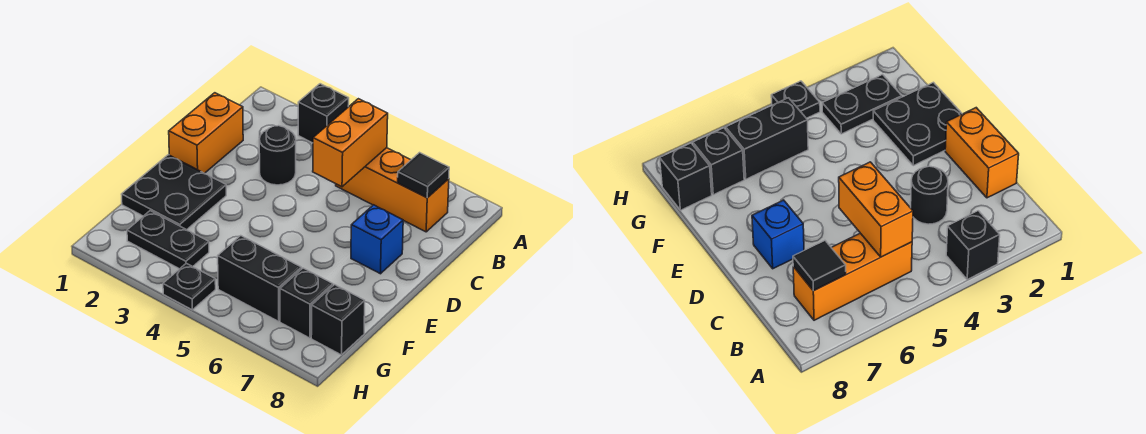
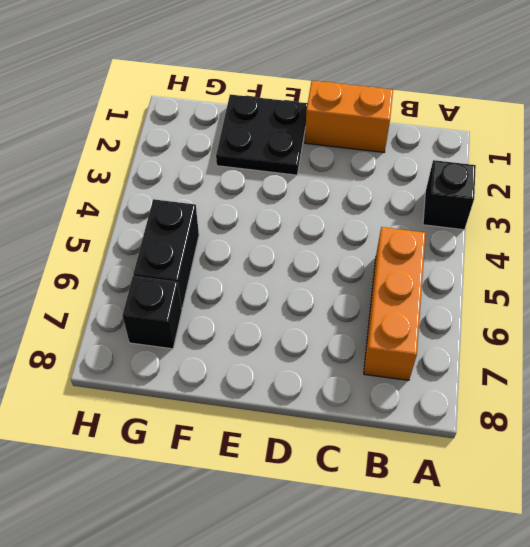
none -> black round brick C3 level 1
none -> blue brick D7 level 1
none -> black plate G2:G3 level 1

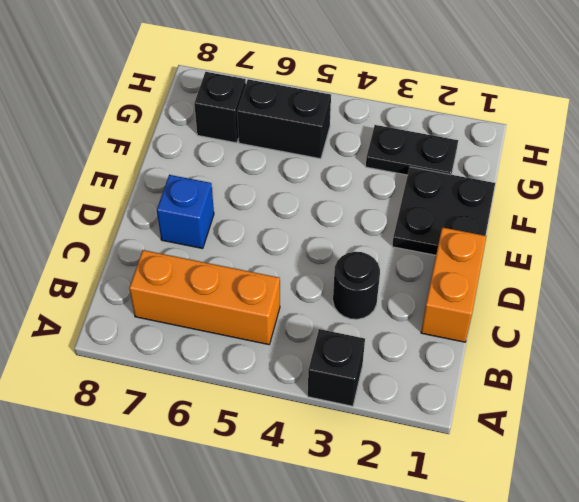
none -> black brick G8 level 1
none -> black plate H4 level 1
none -> orange brick B5:C5 level 2

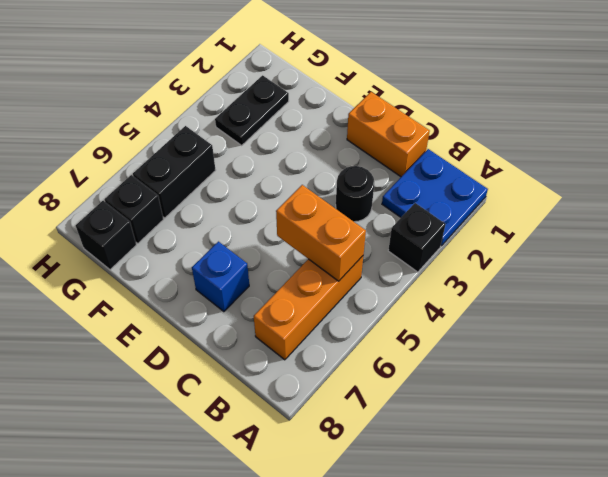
blue plate A1:B2 level 1 -> none
none -> black plate E1:F2 level 1
none -> black plate H4 level 1
none -> black tile B7 level 2

